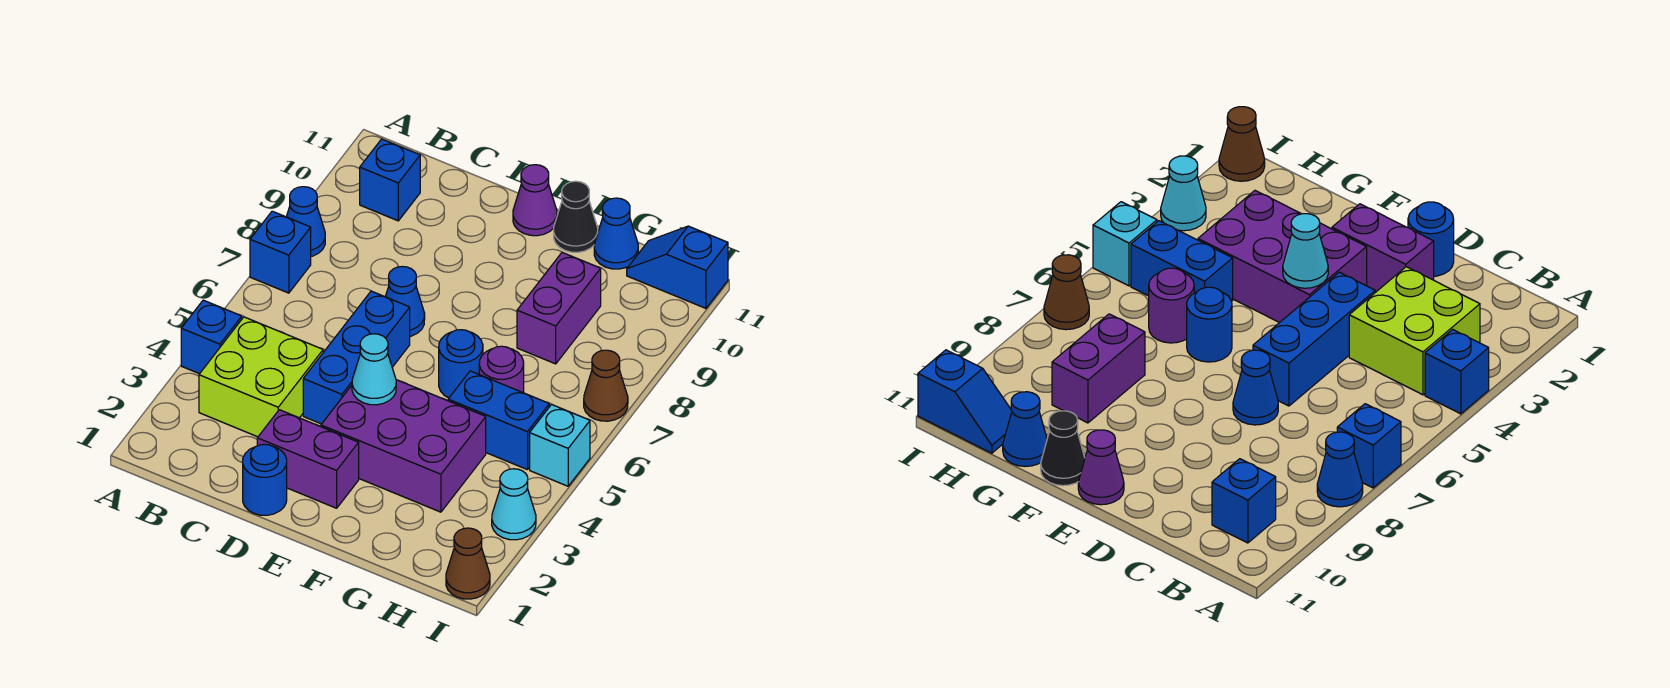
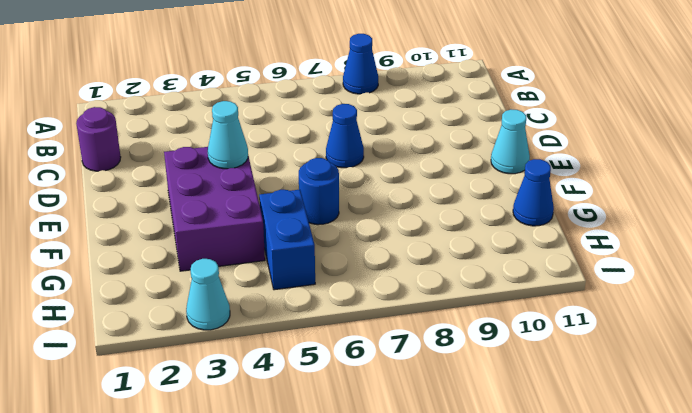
purple round brick C1 level 1 -> purple round brick G6 level 1
cyan cone E11 level 1 -> purple cone E11 level 1
none -> blue brick A4 level 1
none -> blue brick A7 level 1
none -> lime brick B3:C4 level 1

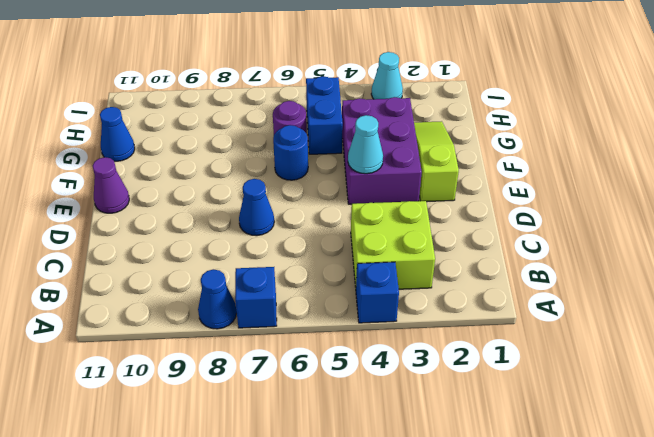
lime slope E2:G2 level 1 top E -> purple brick D2:E2 level 1
none -> blue brick B10 level 1
none -> blue round brick D1 level 1
none -> blue brick D4:D6 level 1

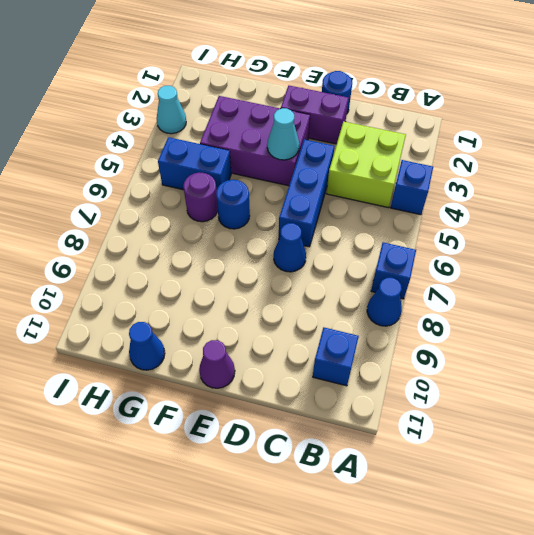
none -> black cone F11 level 1
none -> purple brick G8:G9 level 1
none -> blue slope H11:I11 level 1 top I

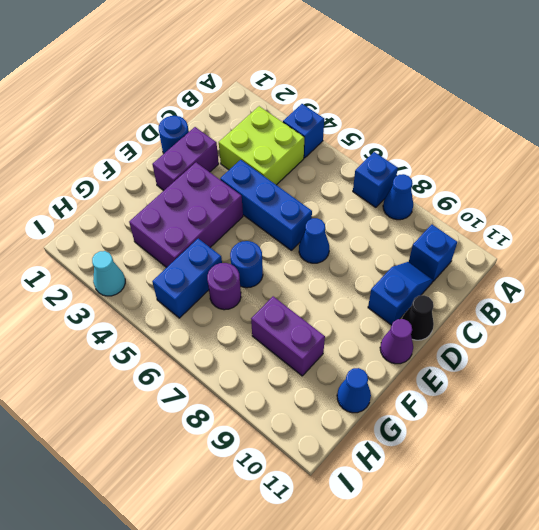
blue slope C10:D10 level 1 top D -> blue slope H11:I11 level 1 top I
black cone D11 level 1 -> black cone F11 level 1
none -> brown cone I1 level 1
none -> cyan brick I5 level 1
none -> brown cone I7 level 1

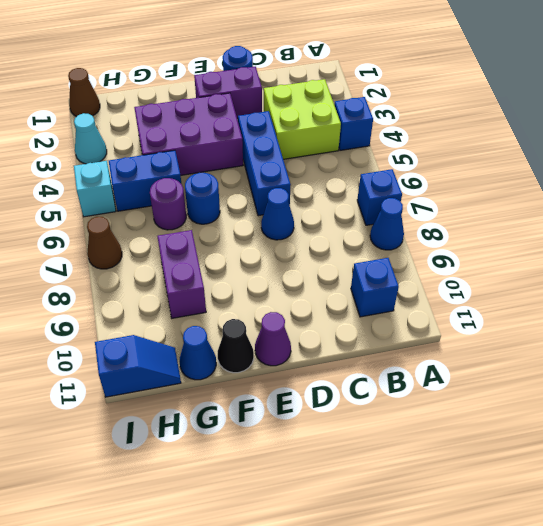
none -> cyan cone E4 level 2

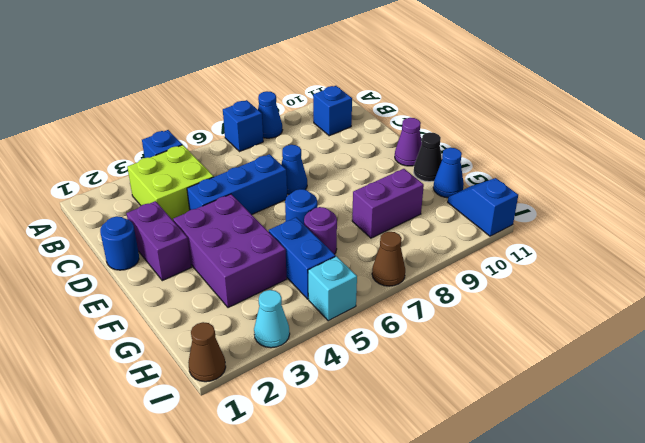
none -> cyan cone E4 level 2

